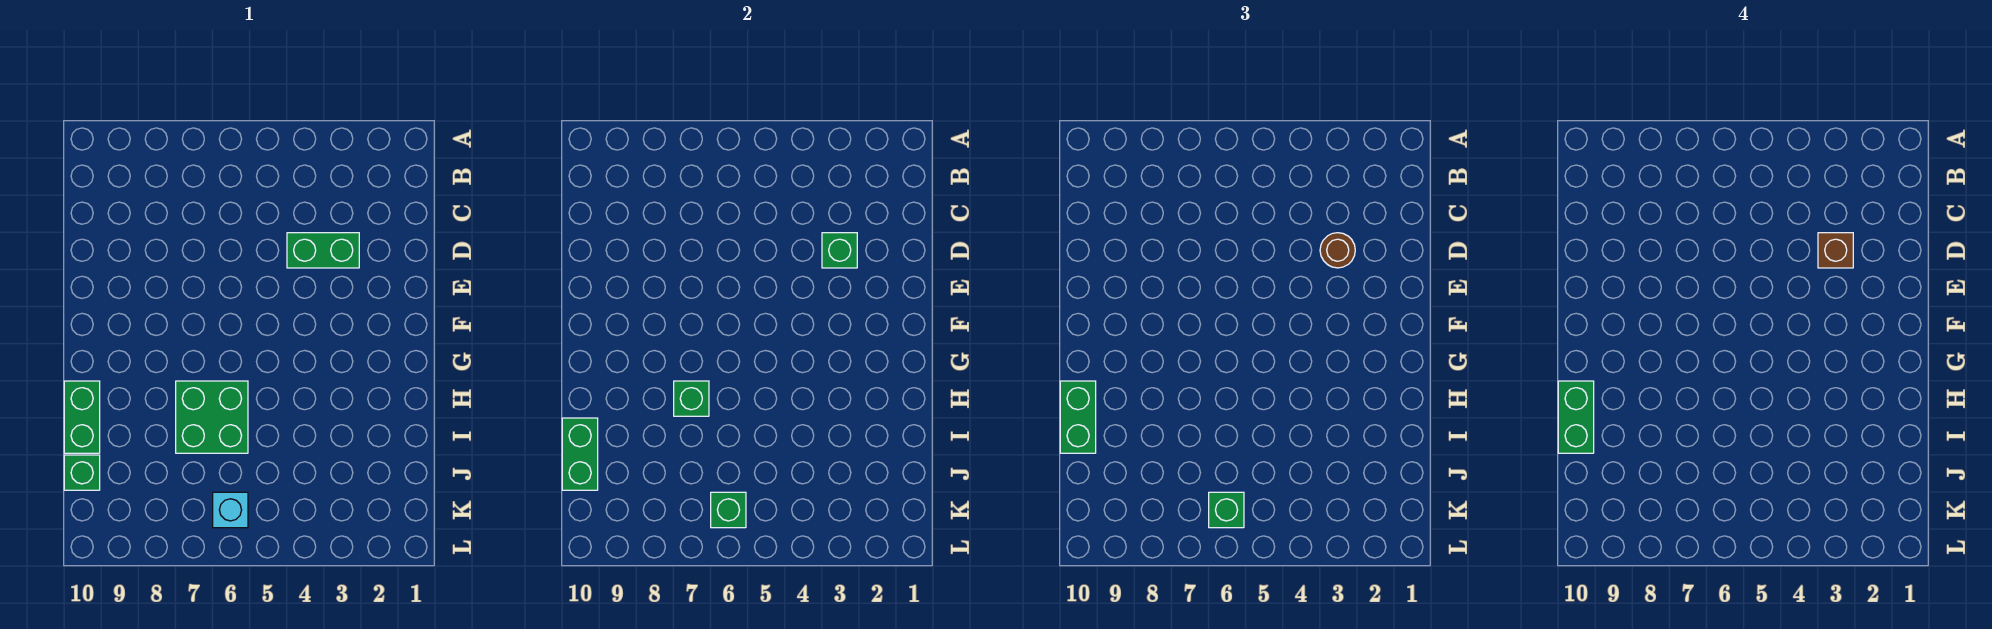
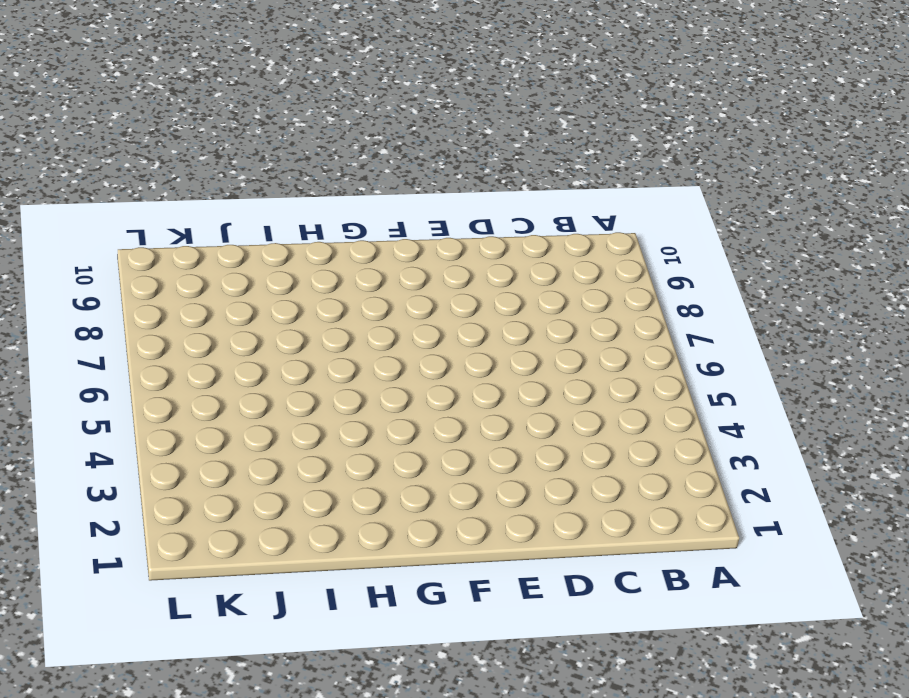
none -> green brick D3:D4 level 1
none -> green brick H6:I7 level 1
none -> green brick H10:I10 level 1

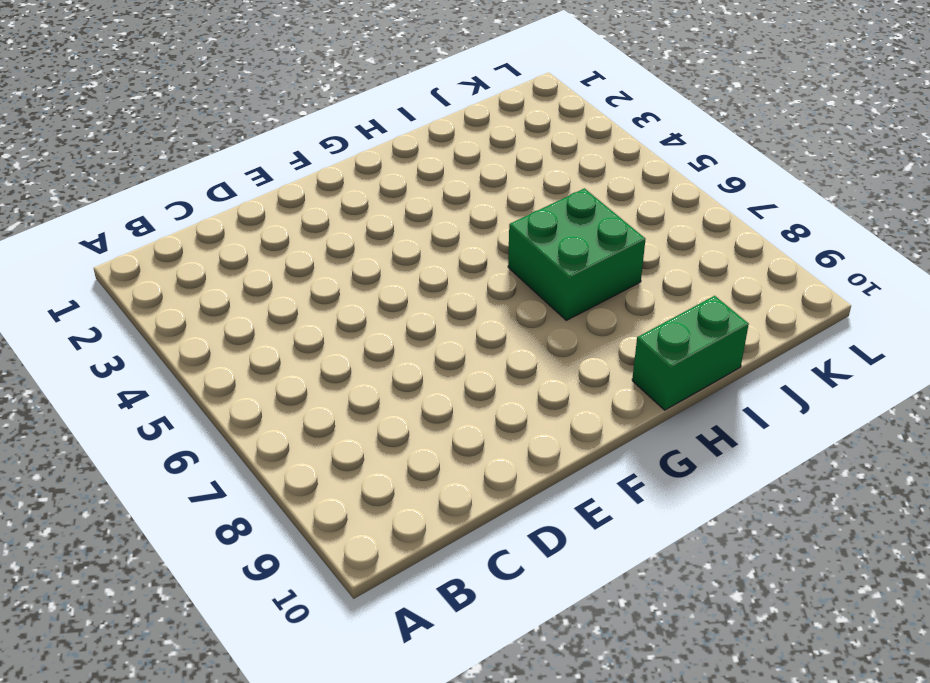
none -> green brick D3:D4 level 1
none -> green brick J10 level 1
none -> cyan brick K6 level 1

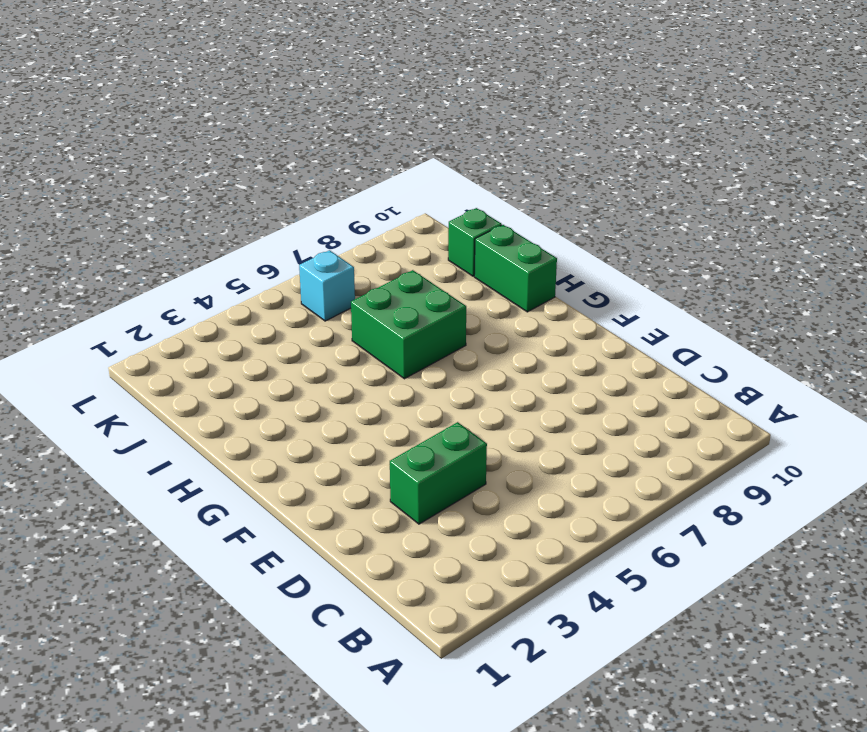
none -> green brick D3 level 2
none -> green brick H7 level 2
none -> green brick I10:J10 level 2

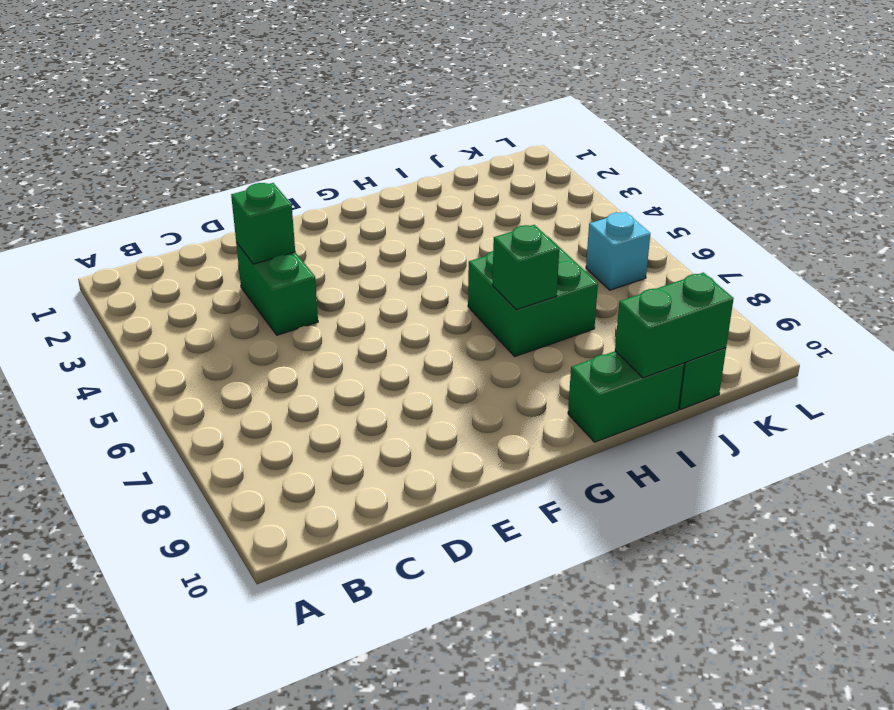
none -> green brick K6 level 2
none -> brown round brick D3 level 3
none -> green brick H10:I10 level 3

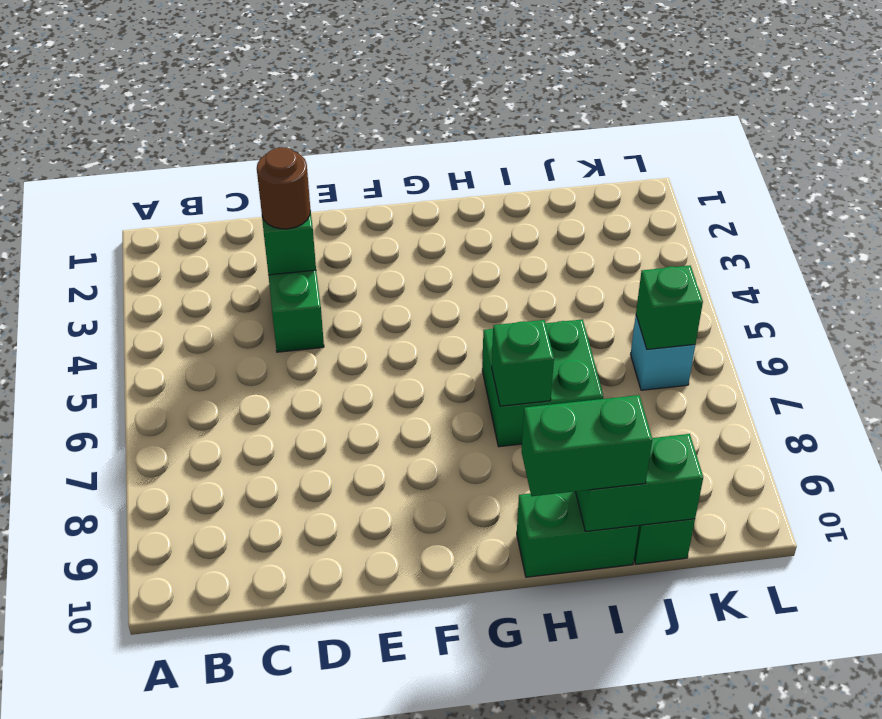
none -> green brick K6 level 3
none -> brown brick D3 level 4
none -> green brick H10:I10 level 4

